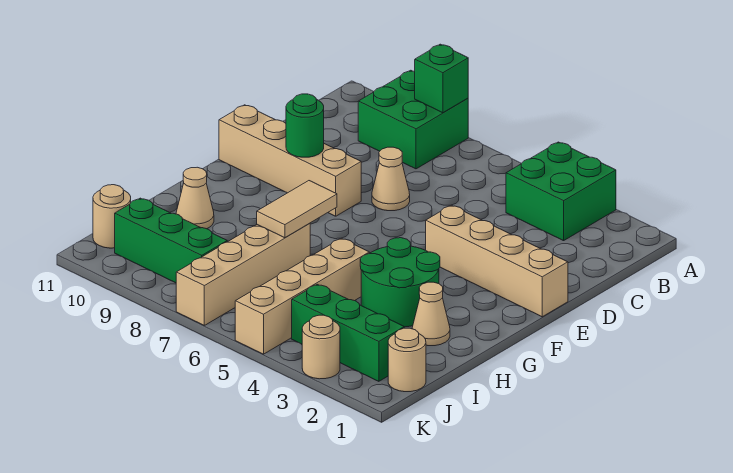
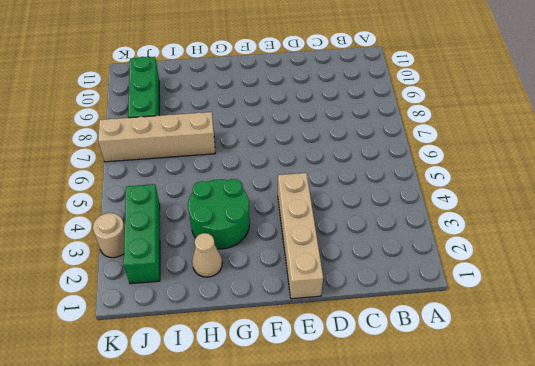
none -> green brick A3:B4 level 1
none -> green brick A8:B9 level 1
none -> tan cone D7 level 1

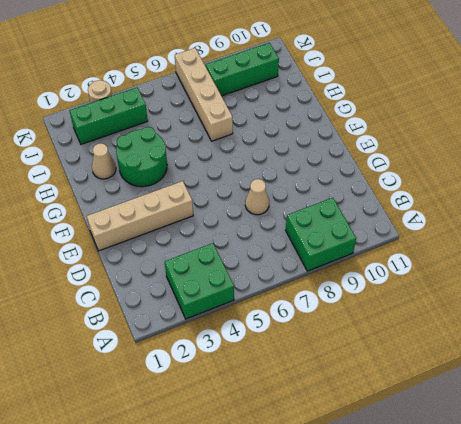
none -> tan brick E8:E11 level 1
none -> tan brick H5:K5 level 1
none -> tan cone H10 level 1

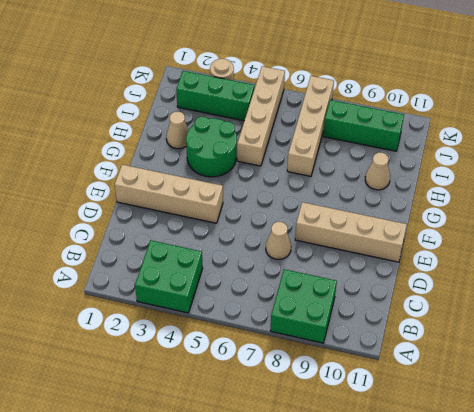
none -> tan round brick J1 level 1
none -> tan round brick J11 level 1
none -> green brick A8 level 2

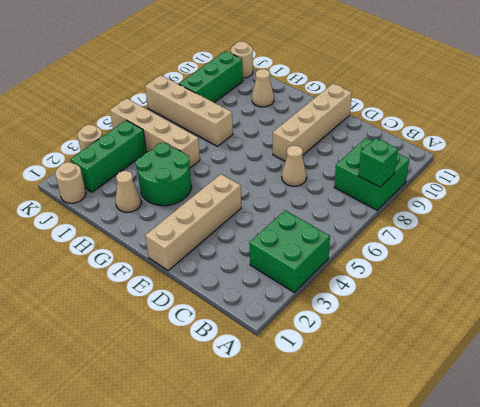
none -> green round brick E9 level 2
none -> tan tile G7:H7 level 2

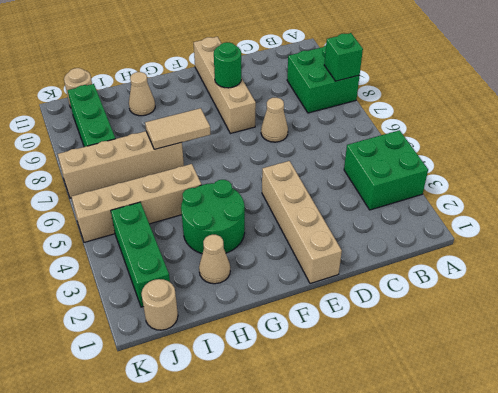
none -> tan round brick K3 level 1

